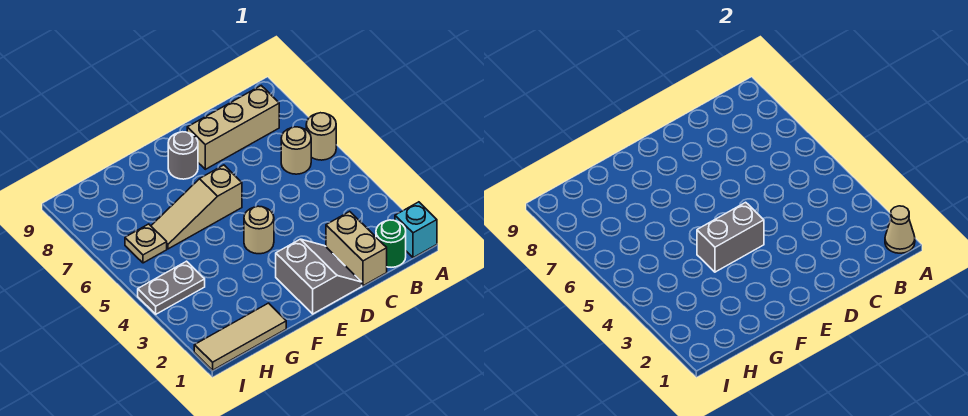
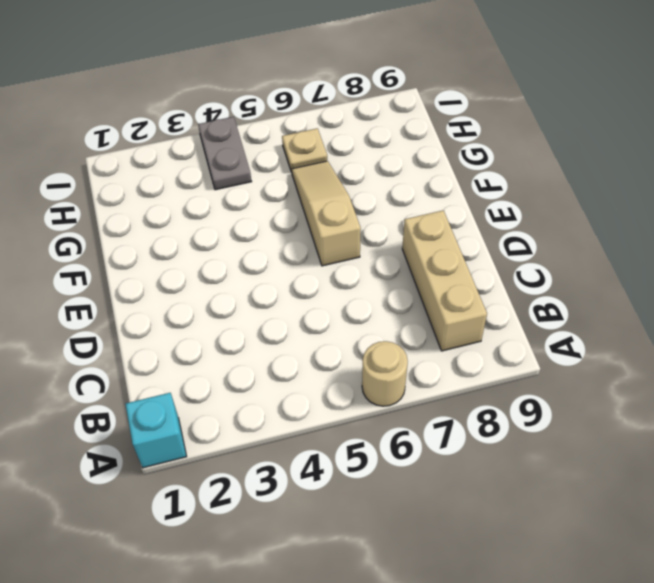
none -> green round brick B1 level 1
none -> tan round brick B6 level 1
none -> tan brick C1:C2 level 1

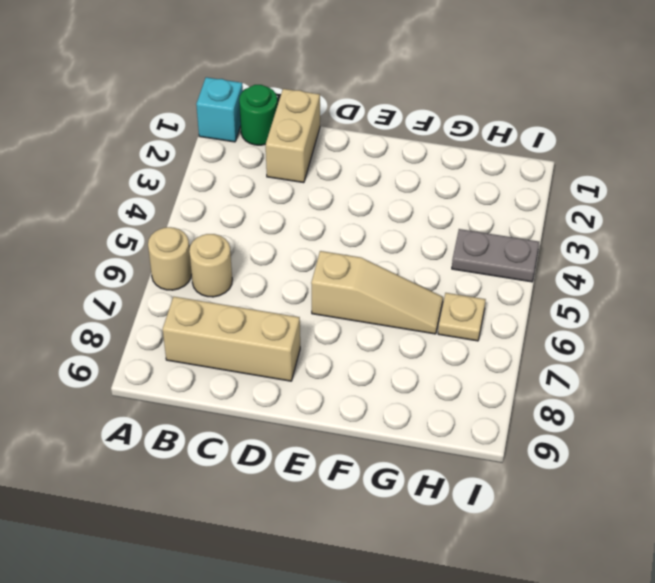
none -> grey slope D1:E2 level 1 top E
none -> tan round brick E4 level 1
none -> grey round brick E8 level 1

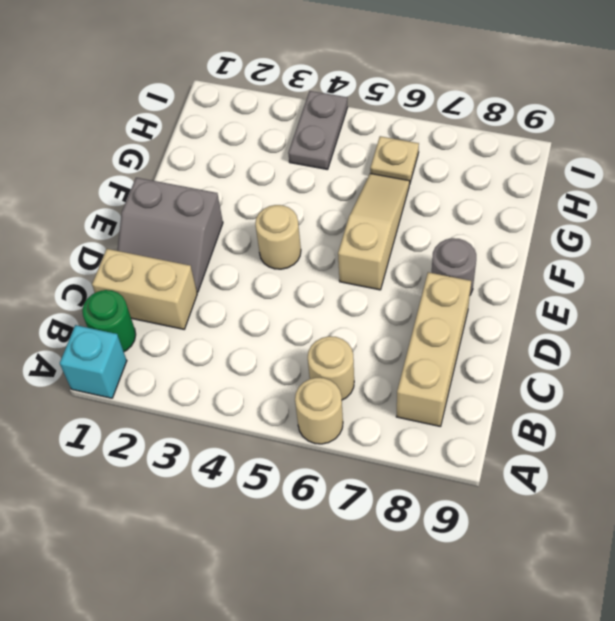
none -> tan tile G1:I1 level 1
none -> tan cone A1 level 2
none -> grey brick E4:F4 level 2

